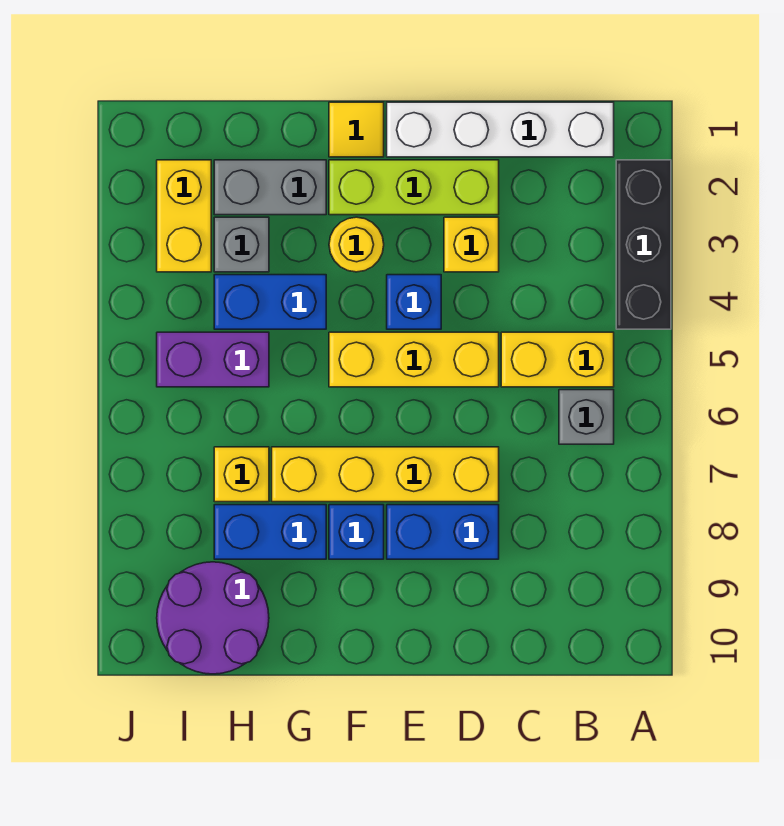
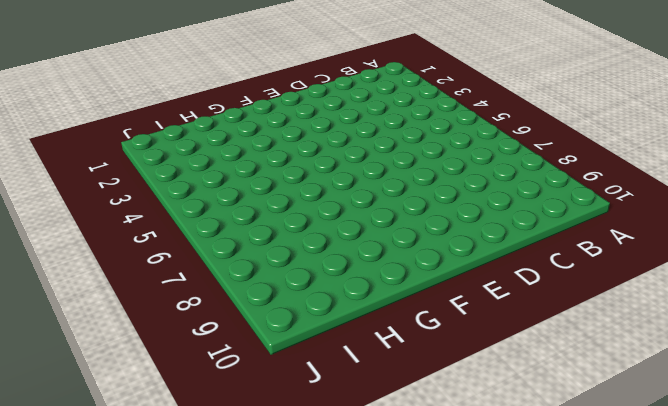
none -> black brick A2:A4 level 1
none -> white brick B1:E1 level 1
none -> yellow brick B5:C5 level 1

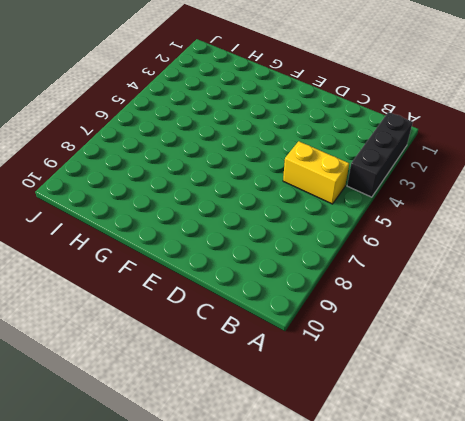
none -> white brick B1:E1 level 1
none -> grey brick B6 level 1
none -> lime brick D2:F2 level 1

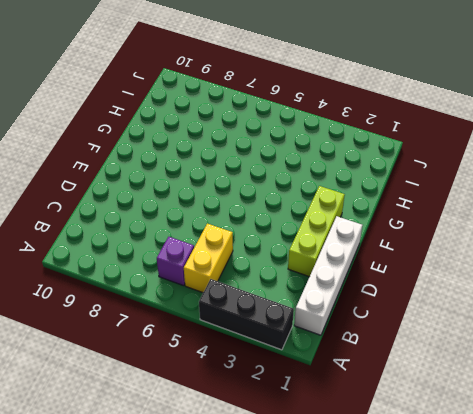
purple brick B6 level 1 -> grey brick B6 level 1
none -> yellow brick D3 level 1
none -> yellow brick D5:F5 level 1
none -> yellow brick D7:G7 level 1

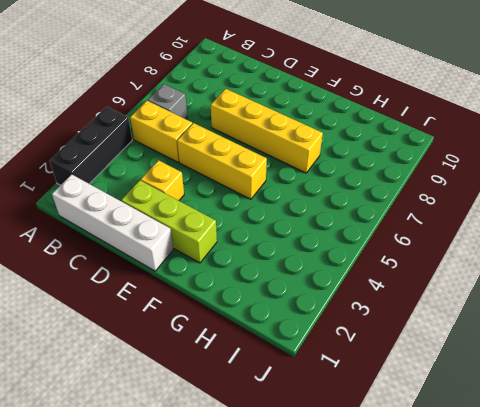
none -> blue brick D8:E8 level 1
none -> blue brick E4 level 1
none -> yellow tile F1 level 1

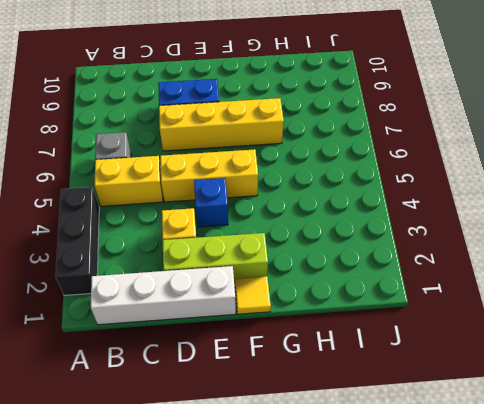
none -> yellow round brick F3 level 1
none -> blue brick F8 level 1
none -> grey brick G2:H2 level 1

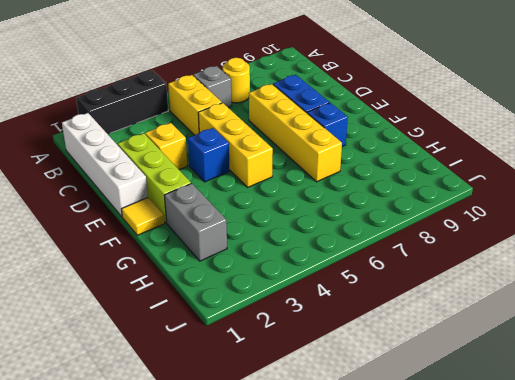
yellow round brick B7 level 1 -> yellow round brick F3 level 1
none -> blue brick G4:H4 level 1
none -> blue brick G8:H8 level 1
none -> grey brick H3 level 1

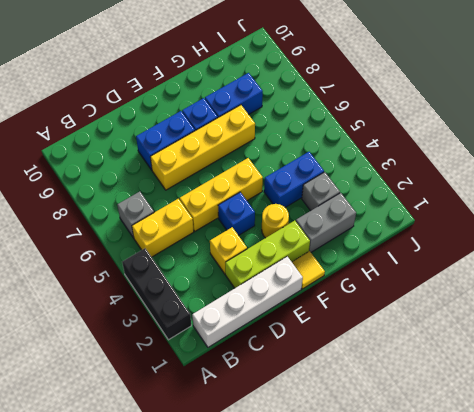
none -> purple brick H5:I5 level 1
none -> yellow brick H7 level 1
none -> purple round brick H9:I10 level 1

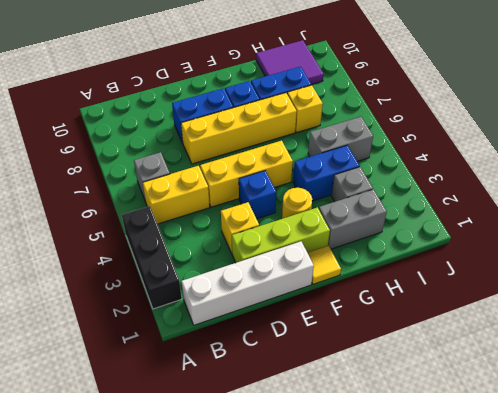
grey brick H5:I5 level 1 -> purple brick H5:I5 level 1
purple tile H9:I10 level 1 -> purple round brick H9:I10 level 1
none -> yellow brick I2:I3 level 1

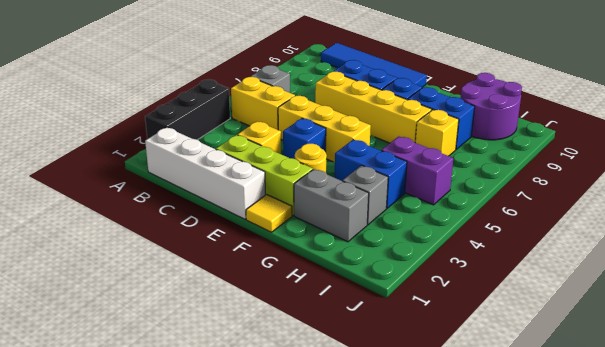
blue tile B10:E10 level 1 -> none
none -> yellow brick I2:I3 level 1

